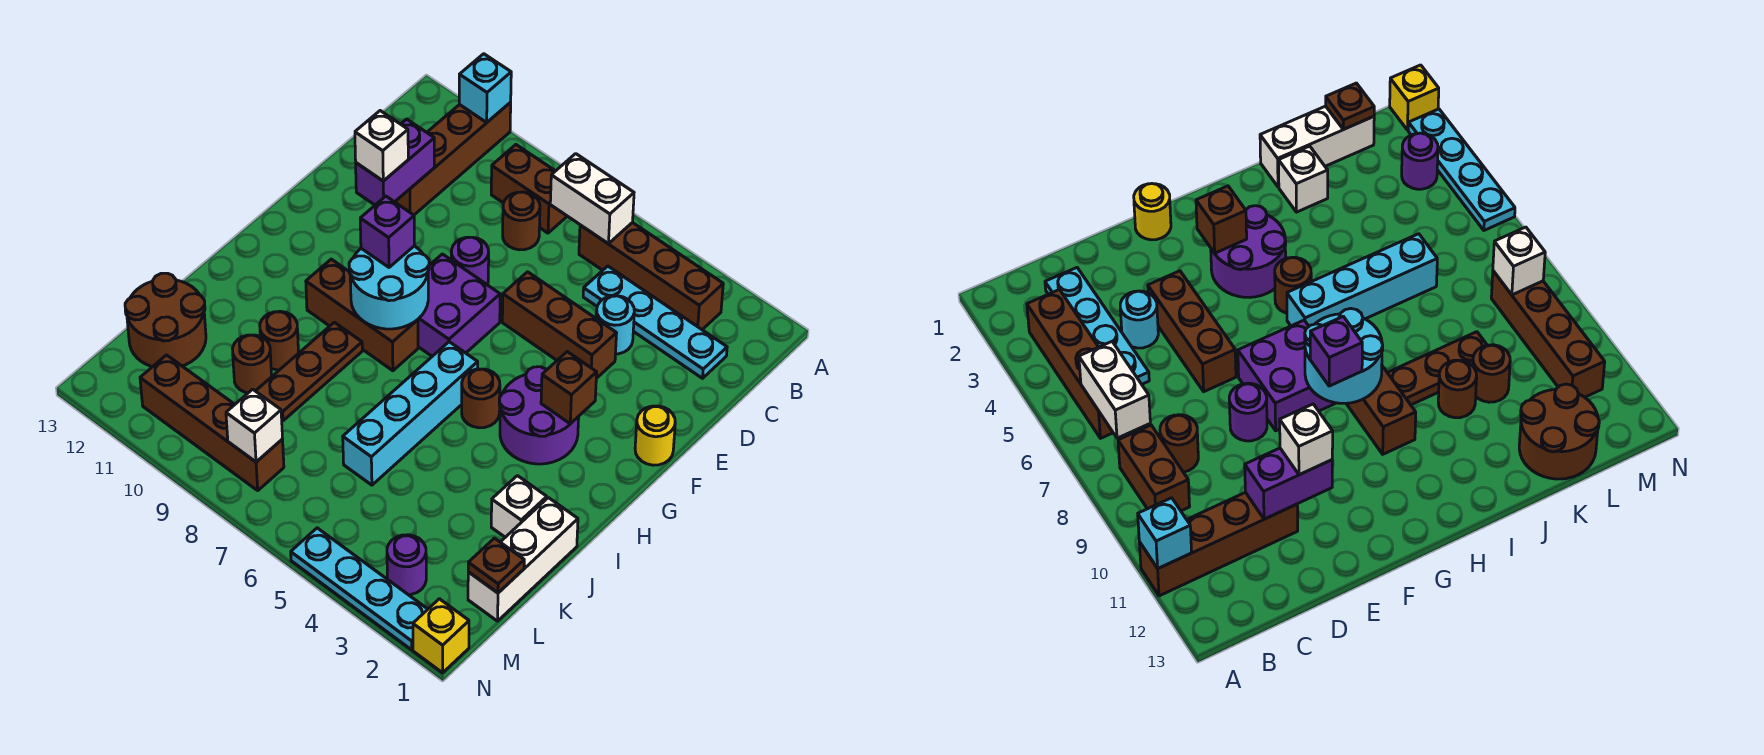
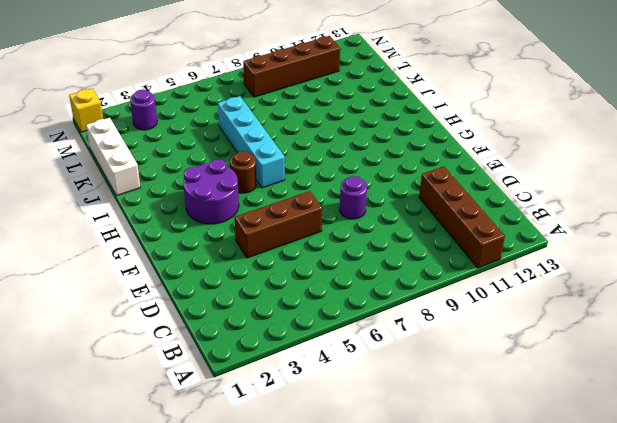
none -> brown brick B3:B6 level 1
none -> brown brick B8:B9 level 1
none -> cyan plate C2:C5 level 1
none -> brown round brick C8 level 1

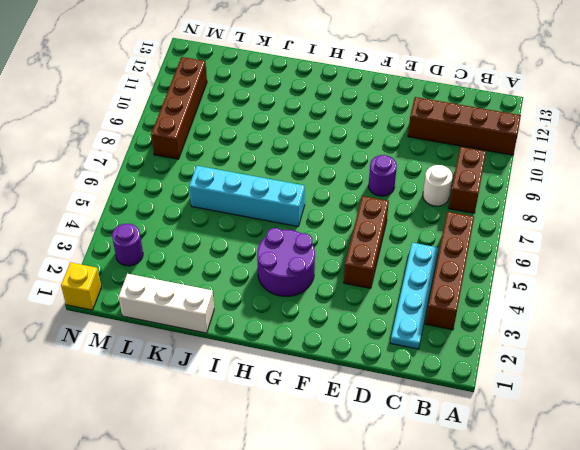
white round brick C8 level 1 -> brown round brick C8 level 1
none -> cyan round brick D4 level 1
none -> yellow round brick F1 level 1
none -> purple brick F7:G8 level 1
none -> brown round brick H5 level 1

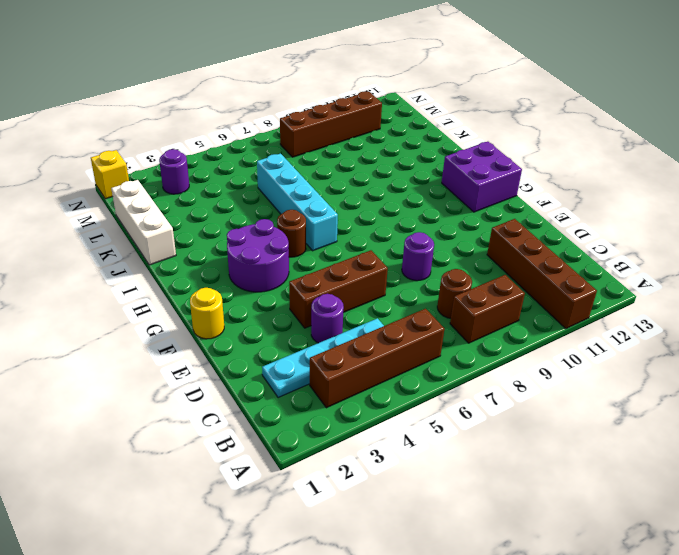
purple round brick D4 level 1 -> cyan round brick D4 level 1
purple brick G12:H13 level 1 -> purple brick F7:G8 level 1
none -> brown brick H8:H10 level 1
none -> brown plate I9:K9 level 1
none -> white brick J2 level 1
none -> brown round brick J10 level 1

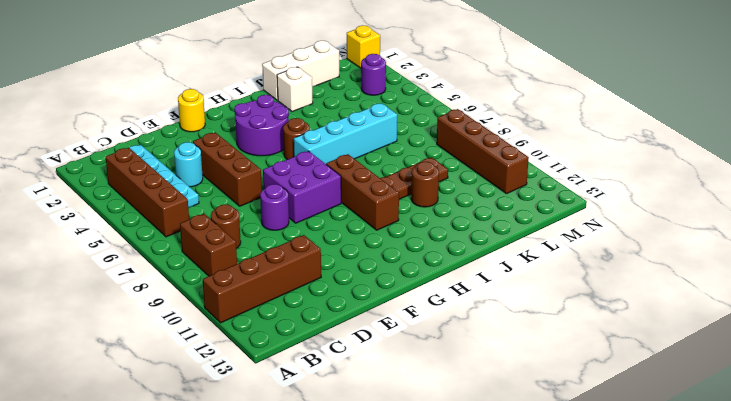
none -> brown round brick K10 level 1
none -> brown round brick K12:L13 level 1
none -> cyan plate N2:N5 level 1
none -> cyan brick A11 level 2

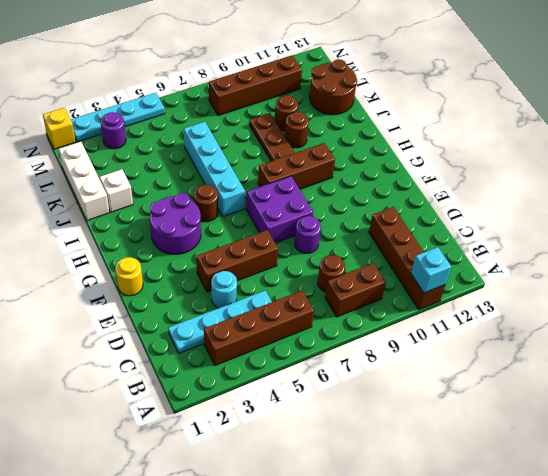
none -> white brick B6:B7 level 2
none -> purple brick D11:E11 level 2
none -> brown brick G3 level 2
none -> cyan round brick G8:H9 level 2

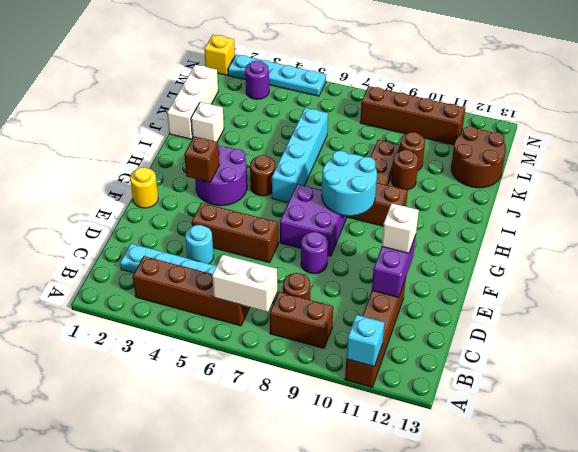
none -> brown plate L1 level 2
none -> white brick M8 level 2
none -> purple brick G9 level 3

